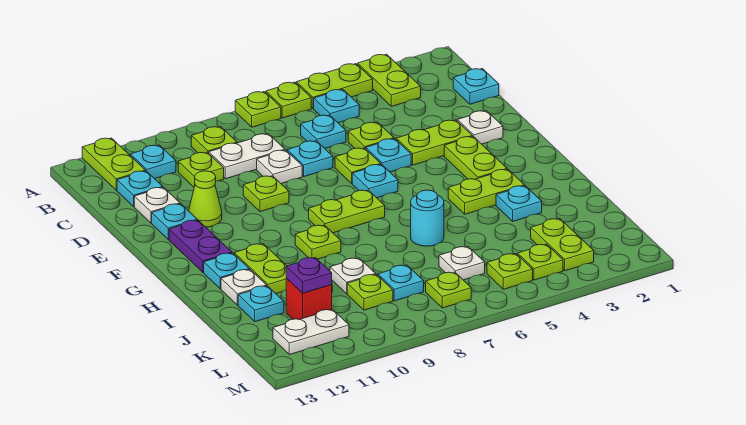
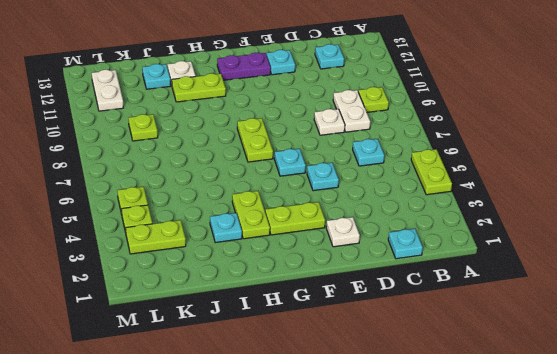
none -> lime plate A3:B3 level 1
none -> lime plate A6 level 1
none -> lime plate A7 level 1
none -> lime plate A12:B12 level 1

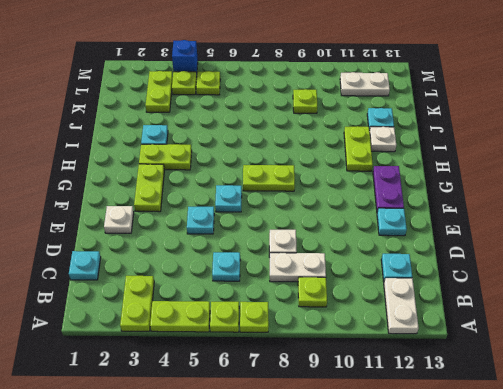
white plate A12:B12 level 1 -> lime plate A12:B12 level 1
blue brick M4 level 1 -> none
none -> cyan plate B5 level 1
none -> cyan plate B11 level 1
none -> lime plate C10 level 1
none -> lime plate D5 level 1

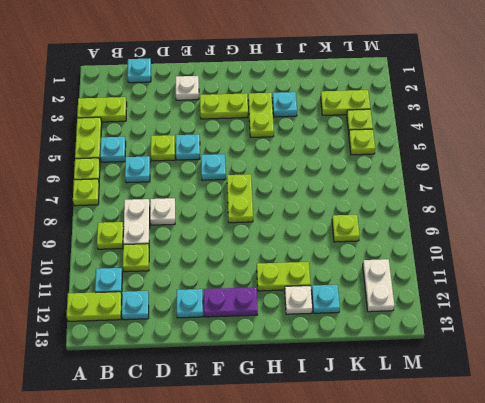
none -> cyan plate D7 level 1
none -> white plate D12 level 1
none -> lime plate E3:E4 level 1
none -> lime plate E6 level 1

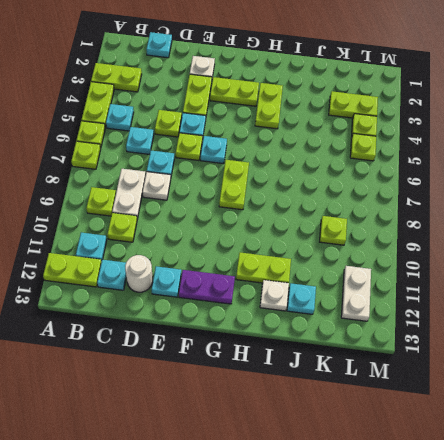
white round brick D12 level 1 -> white plate D12 level 1
none -> lime plate E9 level 1
none -> lime cone E11 level 1
none -> lime plate H9 level 1
none -> cyan plate H12 level 1

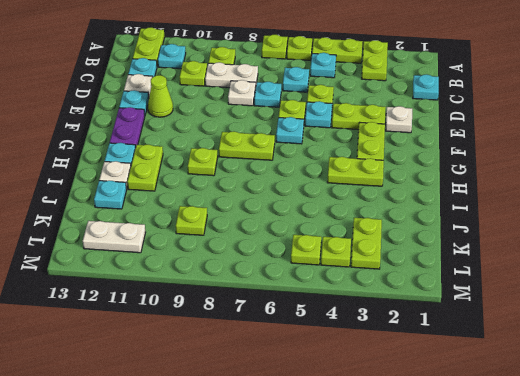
none -> lime plate E9 level 1
none -> cyan plate I3 level 1
none -> cyan round brick I6 level 1
none -> white plate J9 level 1

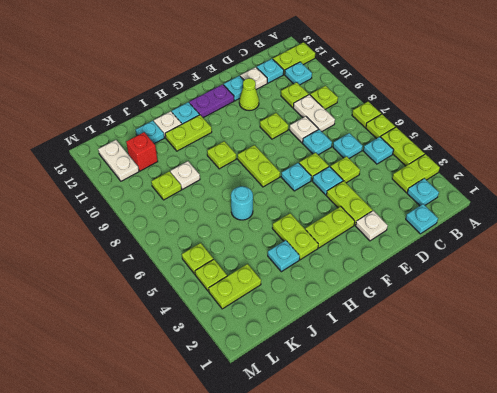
cyan plate B2 level 1 -> cyan plate K8 level 1
none -> white plate K6 level 1
none -> lime plate L7 level 1
none -> purple plate K11 level 2

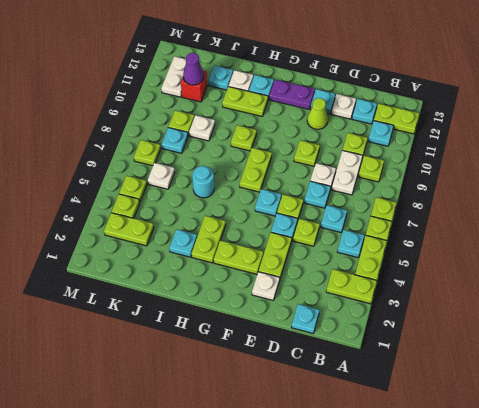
purple cone K11 level 2 -> purple plate K11 level 2

